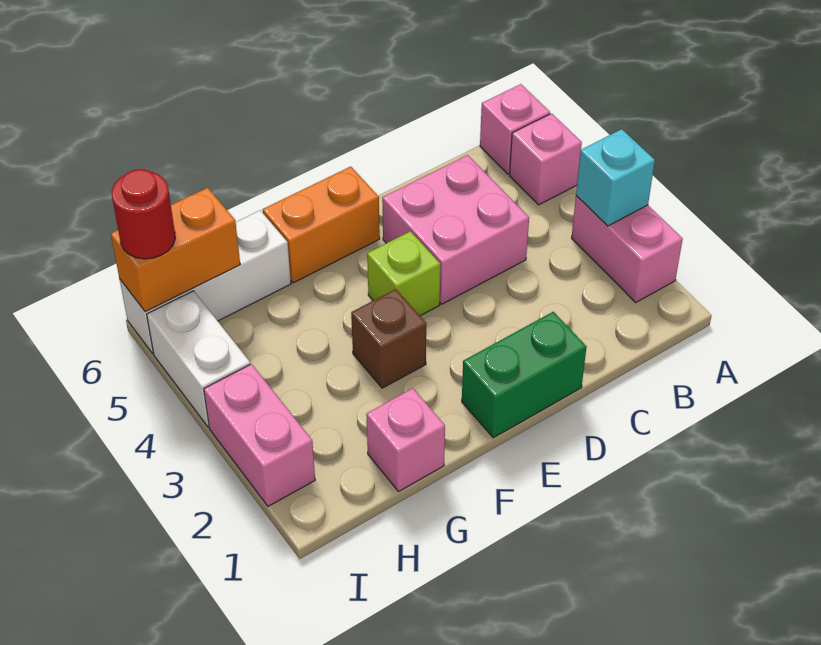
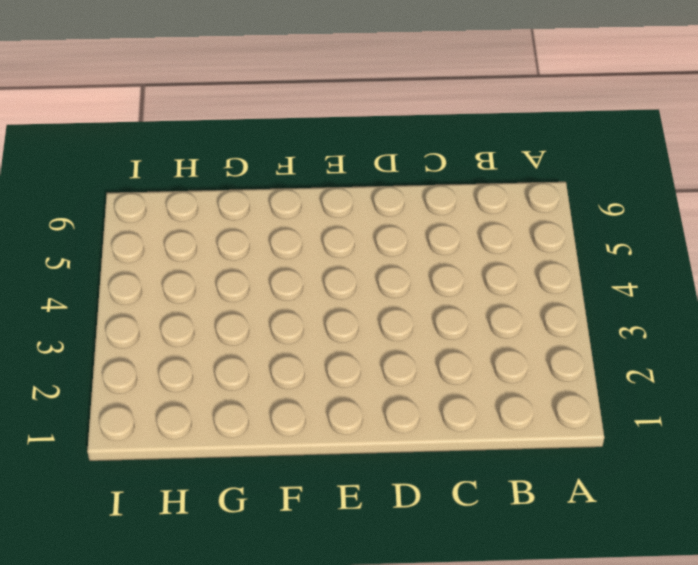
none -> pink brick A2:A3 level 1
none -> pink brick A5 level 1
none -> pink brick A6 level 1

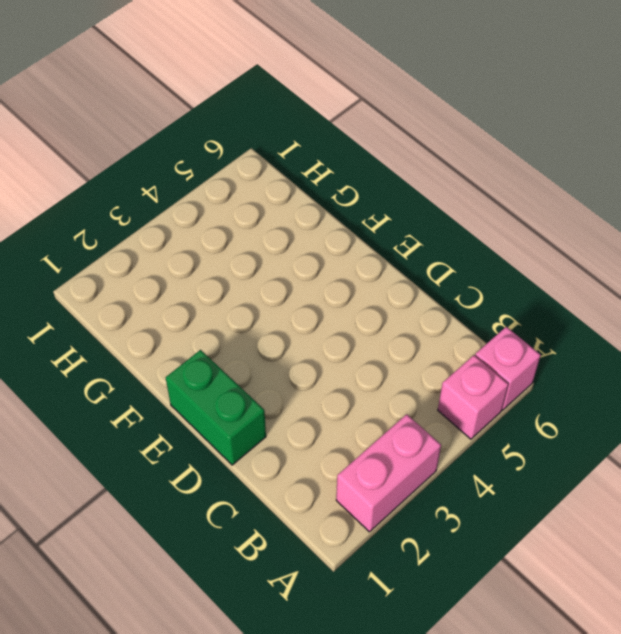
none -> pink brick C4:D5 level 1
none -> lime brick E4 level 1
none -> orange brick E6:F6 level 1

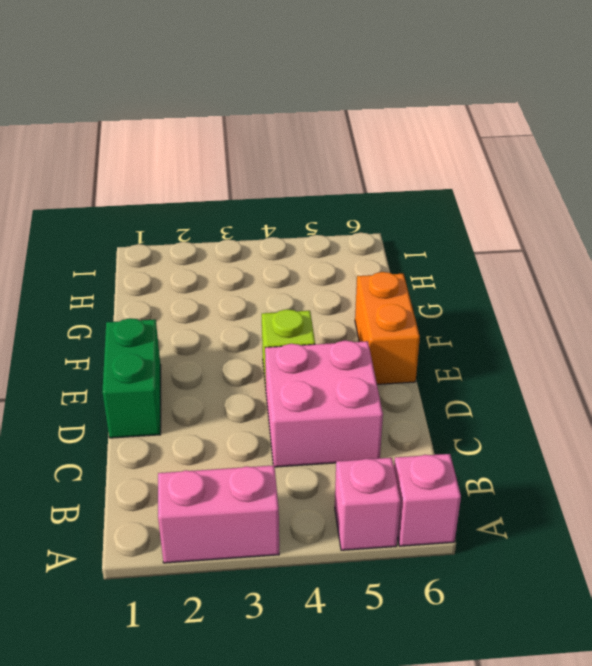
none -> brown brick F3 level 1
none -> pink brick G1 level 1
none -> white brick G6:I6 level 1

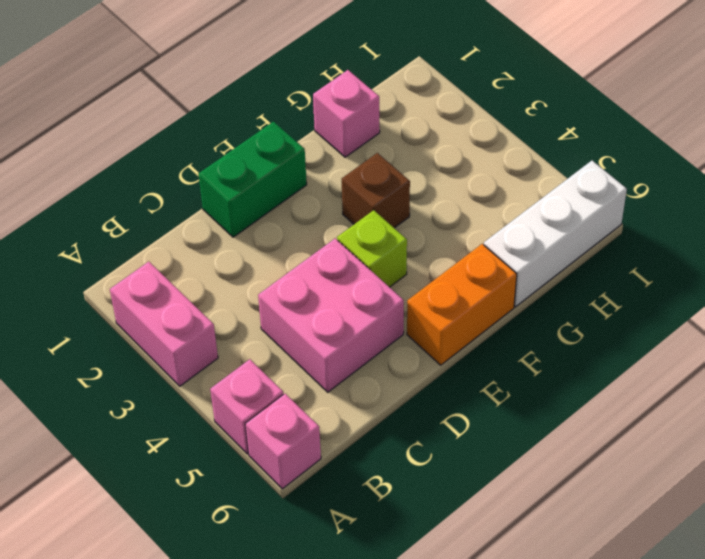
none -> pink brick I2:I3 level 1
none -> white brick I4:I5 level 1
none -> cyan brick A3 level 2

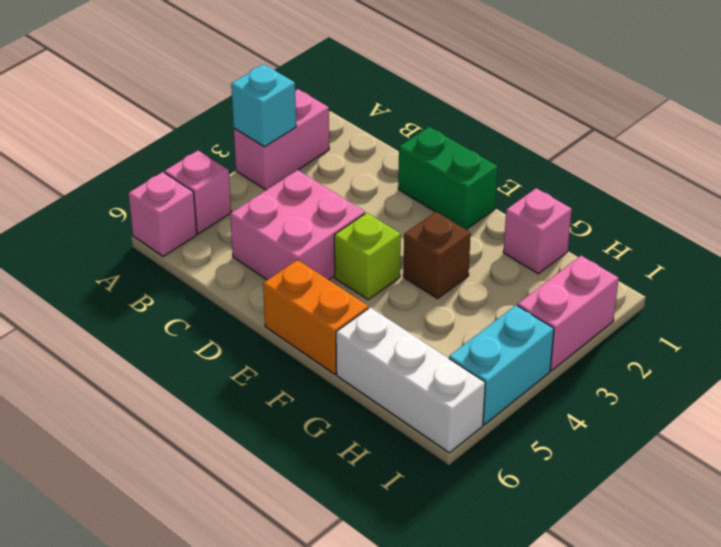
cyan brick I4:I5 level 1 -> white brick I4:I5 level 1
none -> orange brick H6:I6 level 2
none -> red round brick I6 level 3

